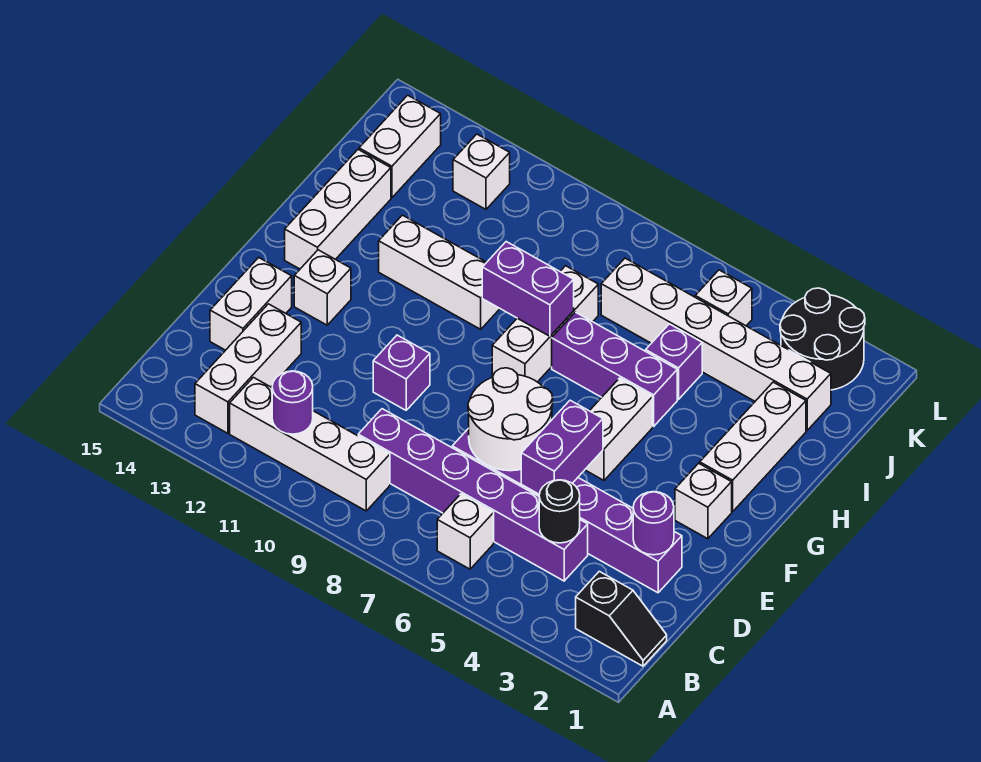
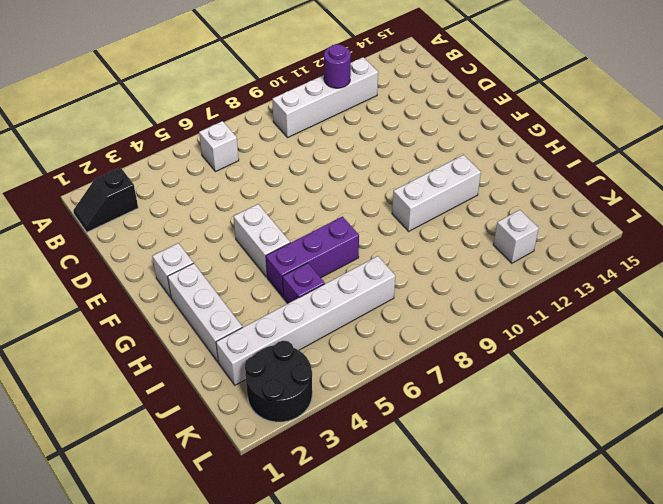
none -> white brick B13:D13 level 1
none -> purple brick C4:C9 level 1
none -> purple brick D2:D7 level 1

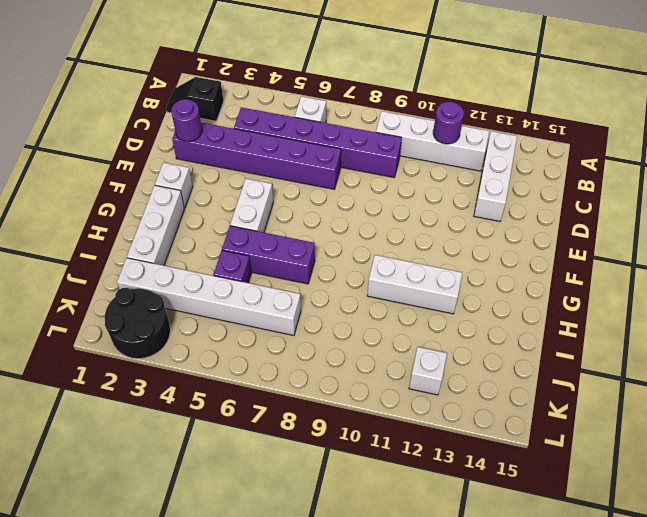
none -> white brick D14:E14 level 1
none -> purple brick E10 level 1
none -> white brick F13 level 1

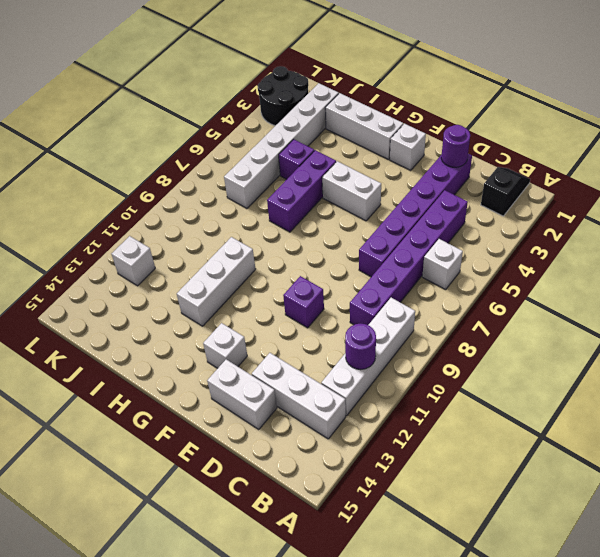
none -> white brick G8:I8 level 1
none -> white brick G14:I14 level 1
none -> white brick J14:K14 level 1

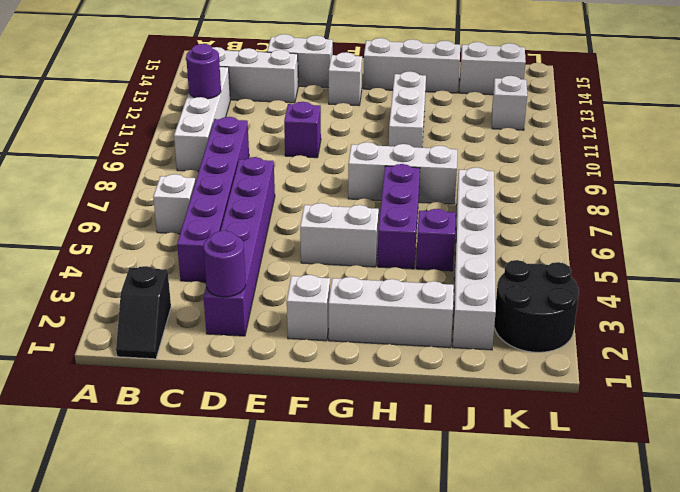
none -> white brick K5 level 1
none -> black round brick C4 level 2
none -> purple brick D5:E5 level 2

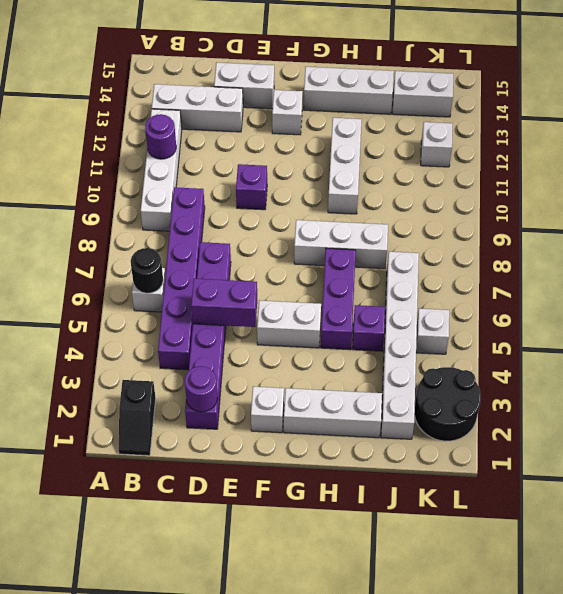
black round brick B6 level 2 -> black round brick C4 level 2
none -> white round brick D6:E7 level 2
none -> purple brick H8:H9 level 2

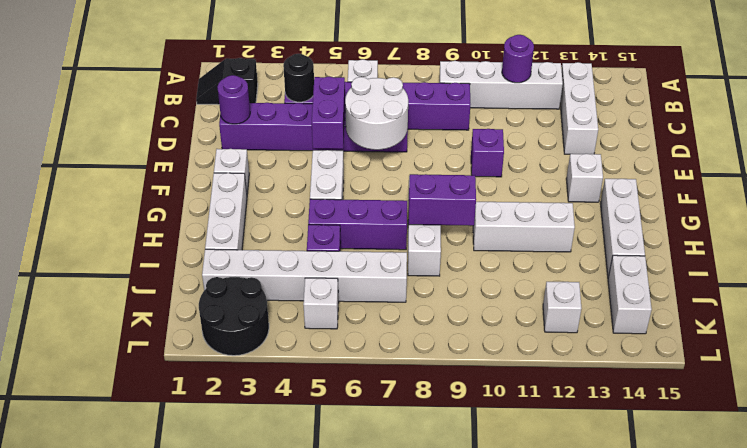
none -> white brick D14:E14 level 1

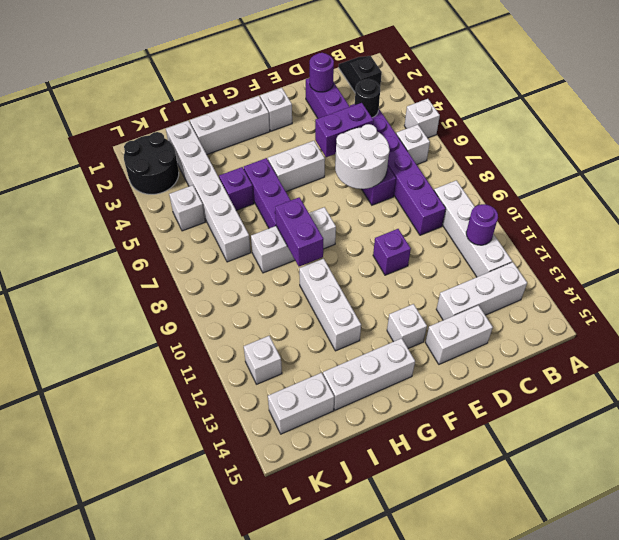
white brick A5 level 1 -> none

